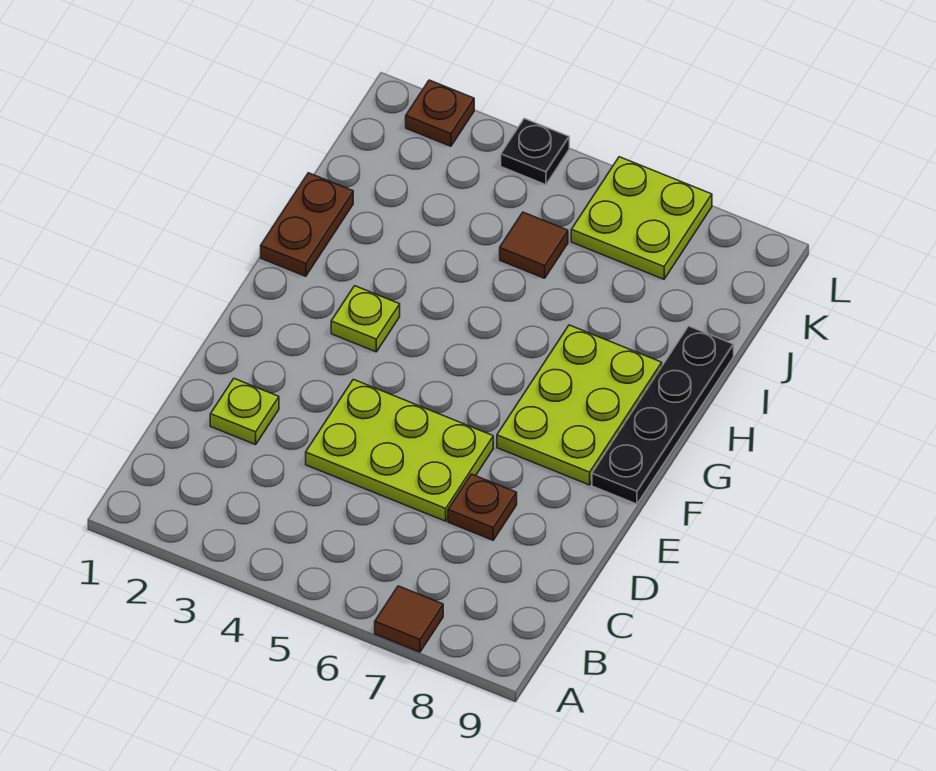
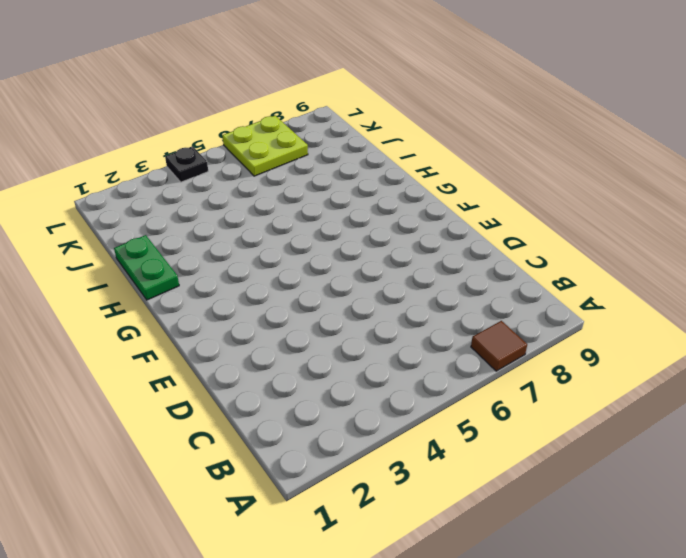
green plate H1:I1 level 1 -> brown plate H1:I1 level 1
none -> lime plate D2 level 1
none -> lime plate D4:E6 level 1
none -> brown plate D7 level 1

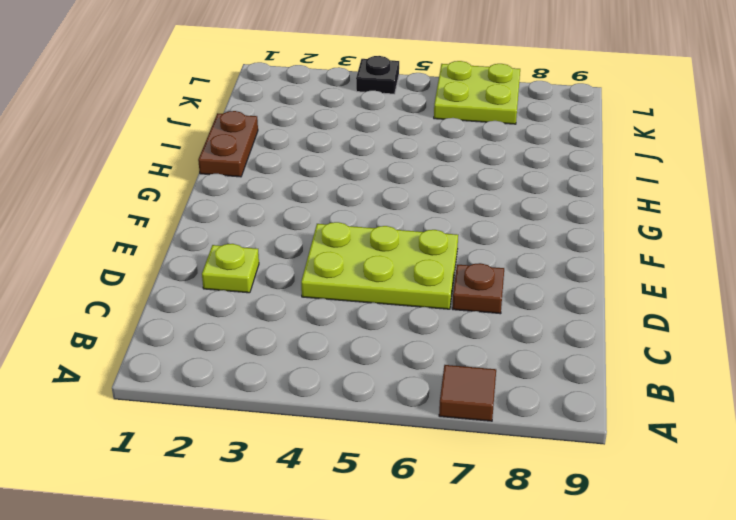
none -> lime plate F7:H8 level 1
none -> black plate F9:I9 level 1
none -> lime plate G3 level 1

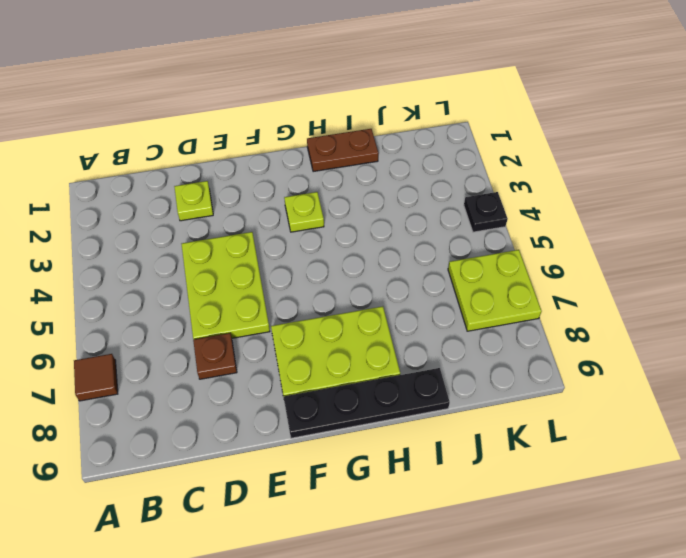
none -> brown tile J5 level 1
none -> brown plate L2 level 1

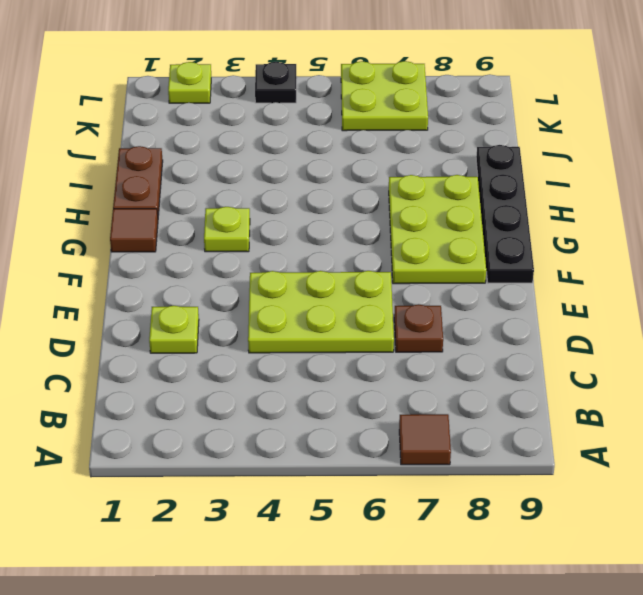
brown tile G1 level 1 -> brown tile J5 level 1
lime plate L2 level 1 -> brown plate L2 level 1

